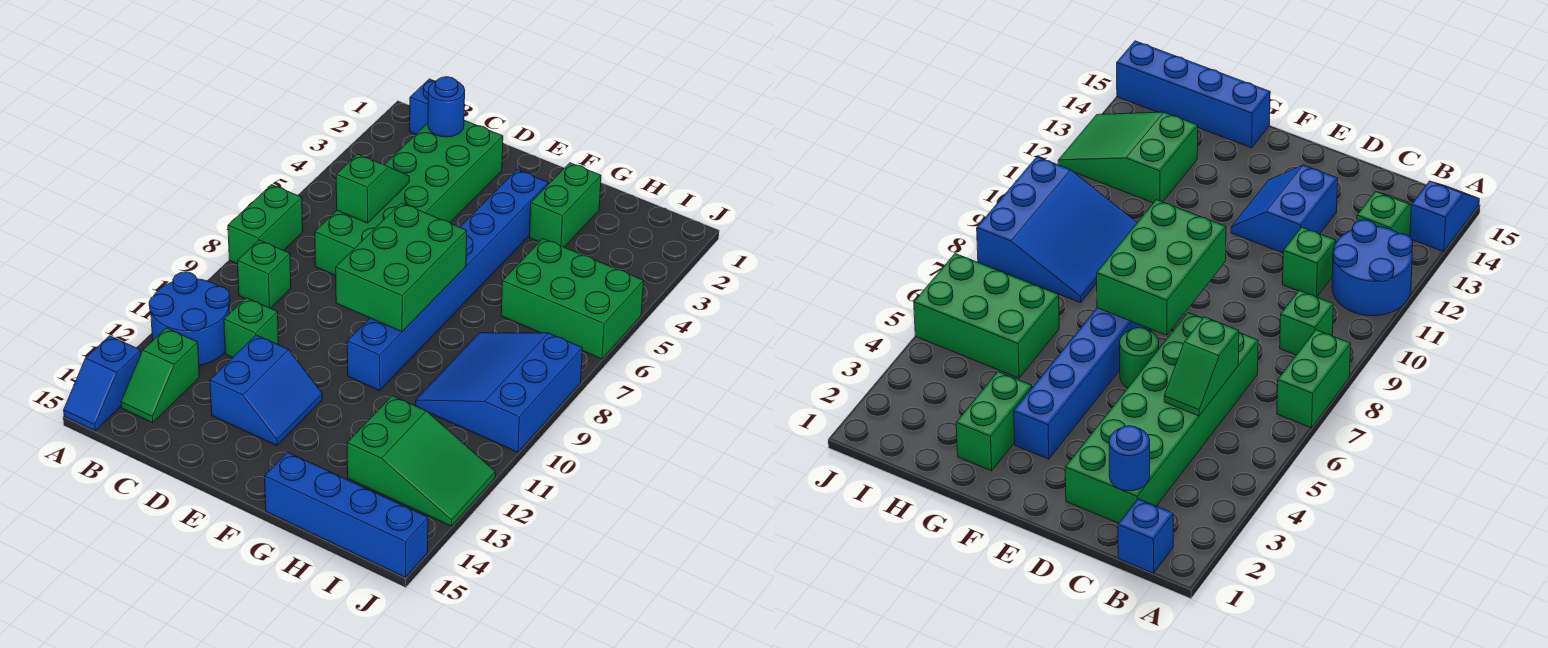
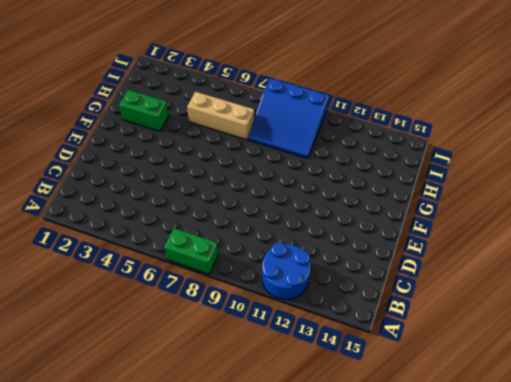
tan brick H5:H7 level 1 -> green brick H5:J6 level 1
none -> blue slope A14:A15 level 1 top 14
none -> blue brick B1 level 1
none -> green brick B9 level 1

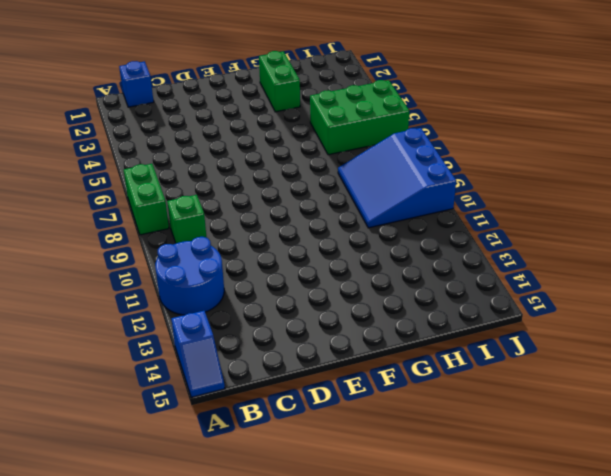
none -> green slope B13:B14 level 1 top 13
none -> green brick C2:D7 level 1
none -> green brick C11 level 1

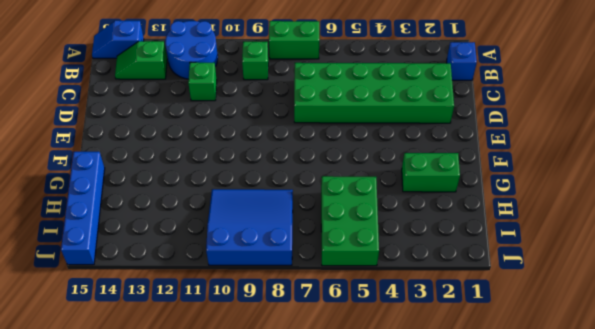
none -> blue slope D12:E13 level 1 top D
none -> green round brick E6 level 1
none -> blue brick F3:F10 level 1

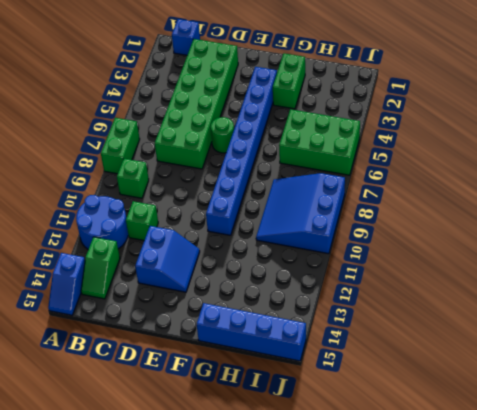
none -> green slope H12:J13 level 1 top H
none -> blue round brick C2 level 2
none -> green slope C5:C6 level 2 top 6

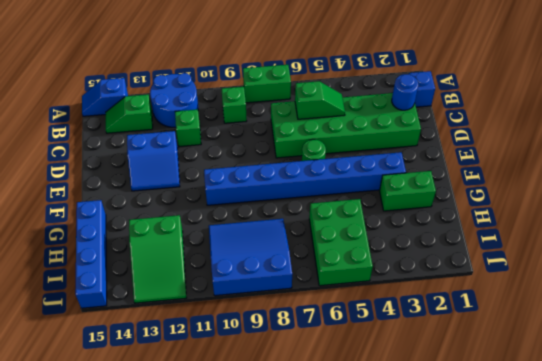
none -> green brick E7:F9 level 2

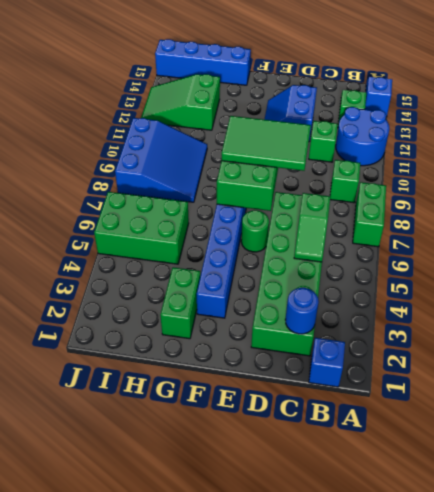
green tile D8:F9 level 3 -> none

